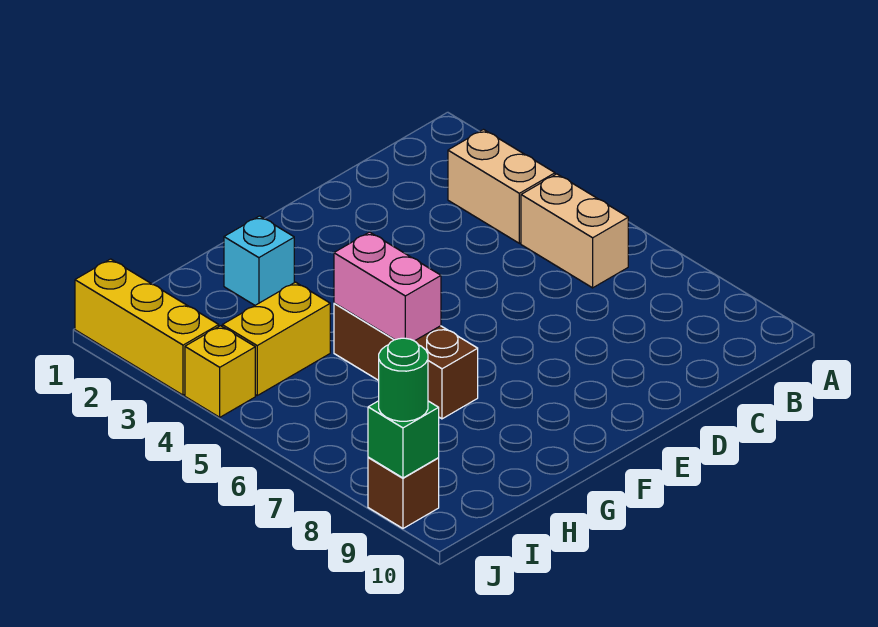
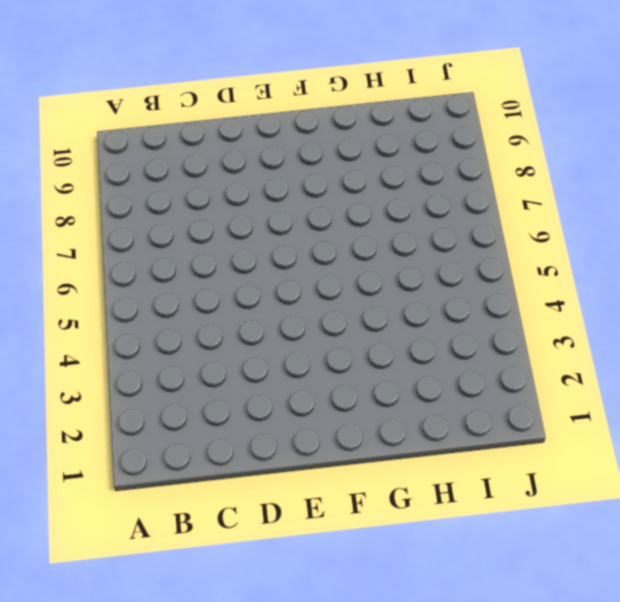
none -> tan brick B3:B4 level 1
none -> tan brick B5:B6 level 1

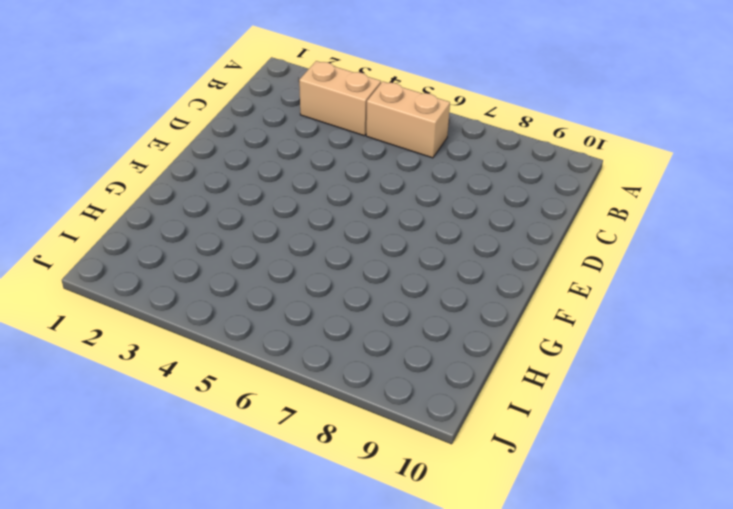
none -> cyan brick G2 level 1
none -> brown brick G5:G7 level 1

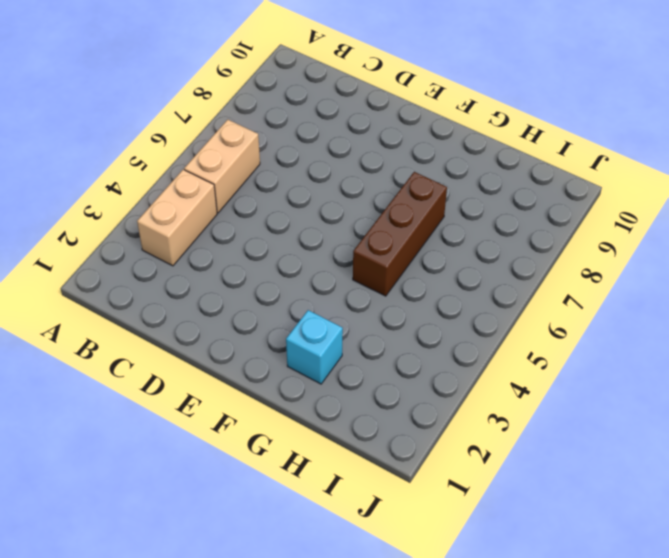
none -> yellow brick H4:I4 level 1
none -> yellow brick J1:J3 level 1

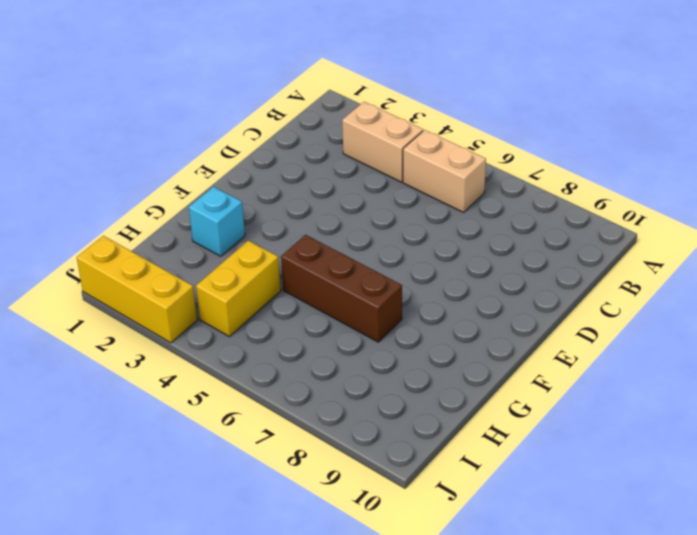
none -> yellow brick J4 level 1
none -> brown brick J9 level 1

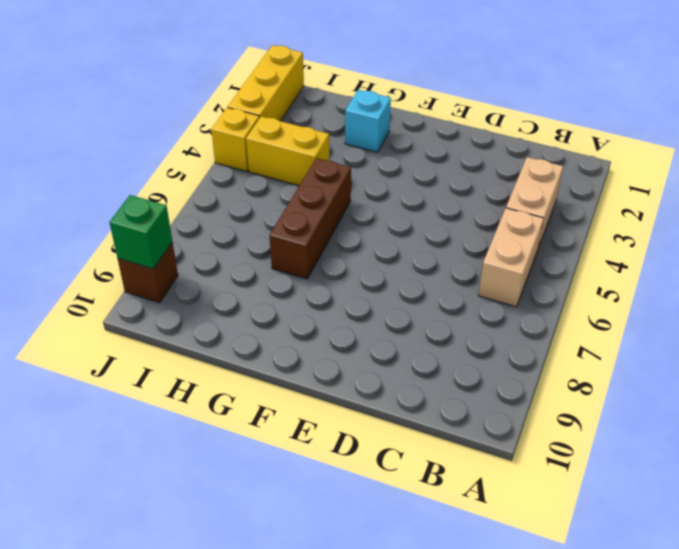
none -> pink brick G5:G6 level 2
none -> green round brick J9 level 3

